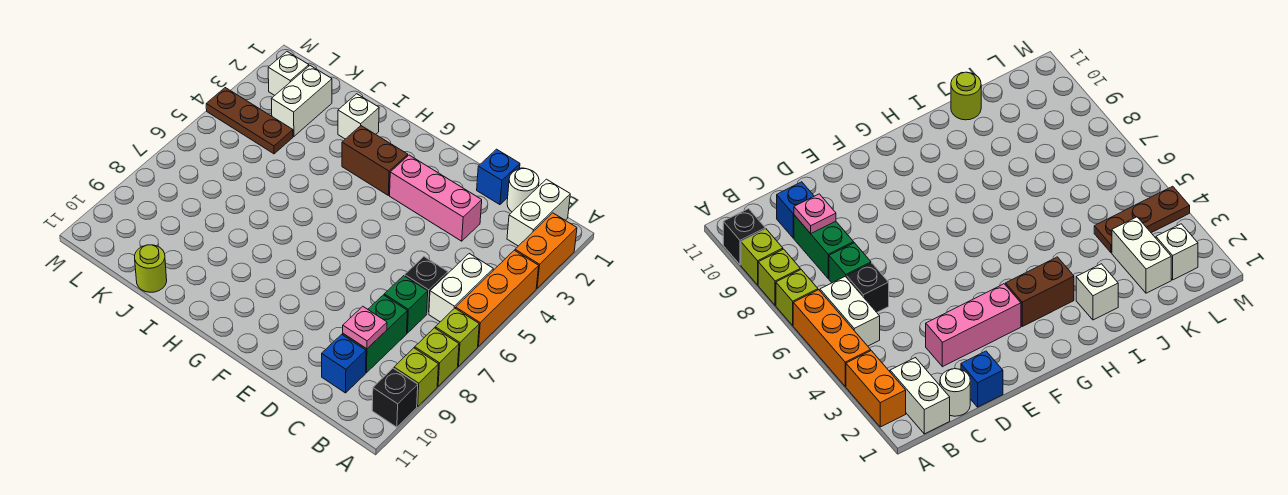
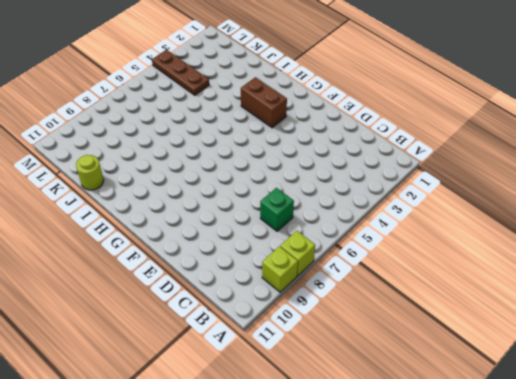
none -> orange brick A2:A3 level 1
none -> orange brick A4:A6 level 1
none -> lime brick A7 level 1

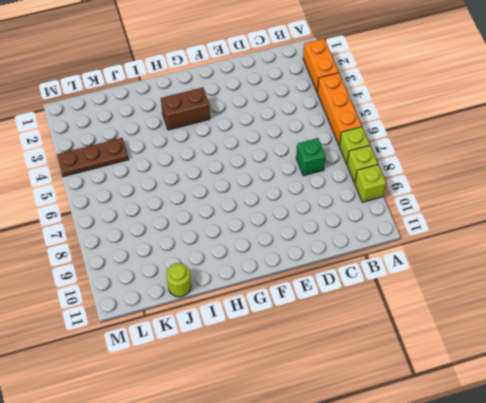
none -> black brick A10 level 1
none -> white brick B1:B2 level 1
none -> white brick B5:B6 level 1

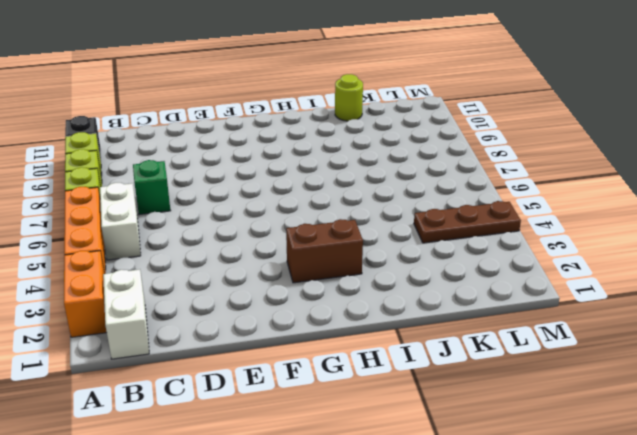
none -> white round brick C1 level 1
none -> black brick C6 level 1
none -> green brick C8:C9 level 1

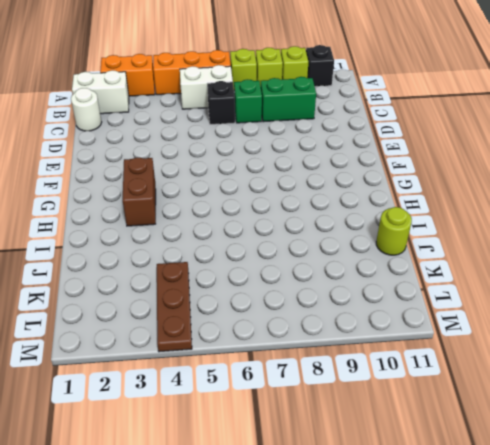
none -> blue brick C10 level 1
none -> blue brick D1 level 1
none -> pink brick D3:F3 level 1

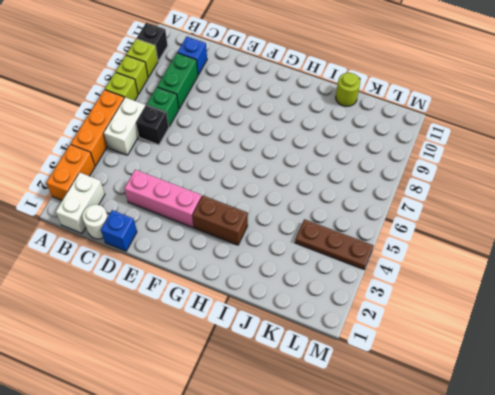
none -> white brick I2 level 1
none -> white brick K2:K3 level 1
none -> white brick L2 level 1

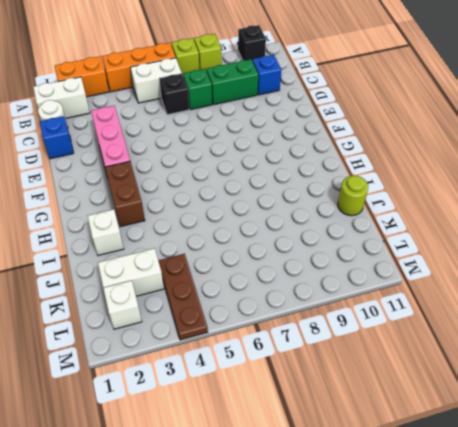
none -> lime brick A9 level 1
none -> pink plate C9 level 2

